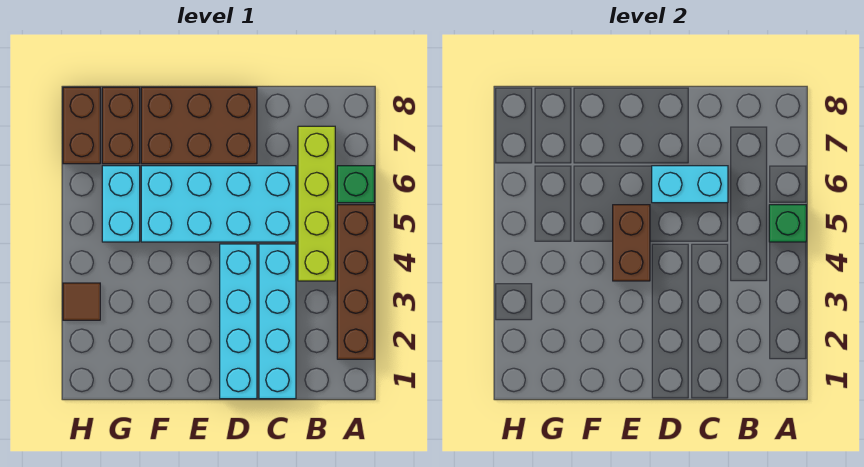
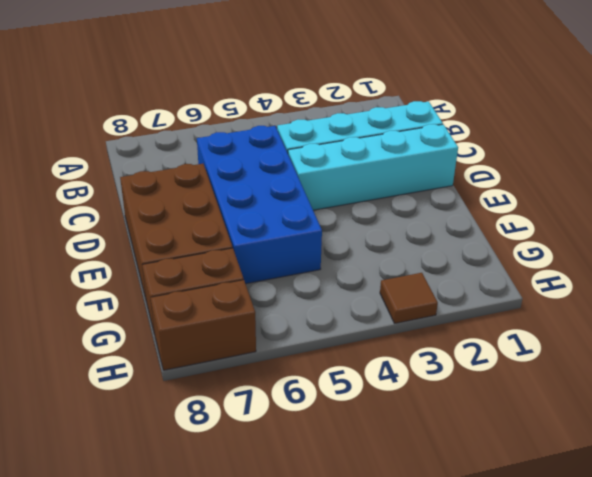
blue brick C5:F6 level 1 -> cyan brick C5:F6 level 1
none -> brown brick A2:A5 level 1
none -> green brick A6 level 1
none -> lime brick B4:B7 level 1

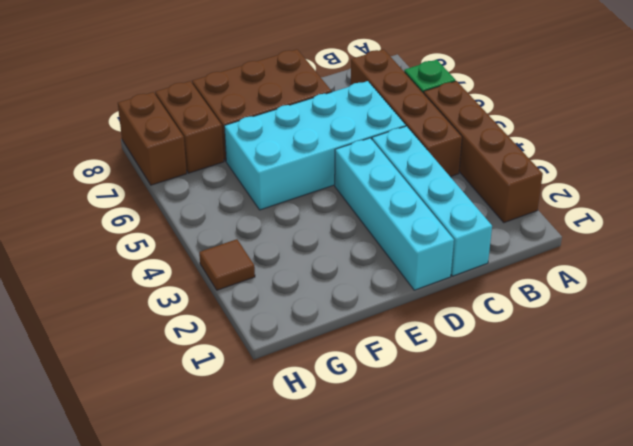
brown brick B4:B7 level 1 -> lime brick B4:B7 level 1
none -> cyan brick G5:G6 level 1
none -> green brick A5 level 2
none -> cyan brick C6:D6 level 2

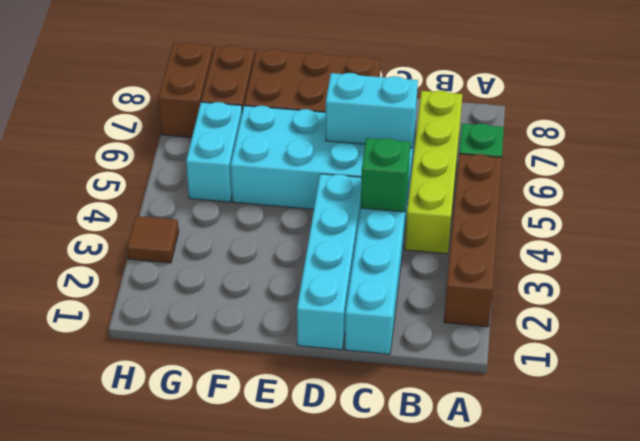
green brick C4 level 2 -> green brick A5 level 2
none -> brown brick E4:E5 level 2

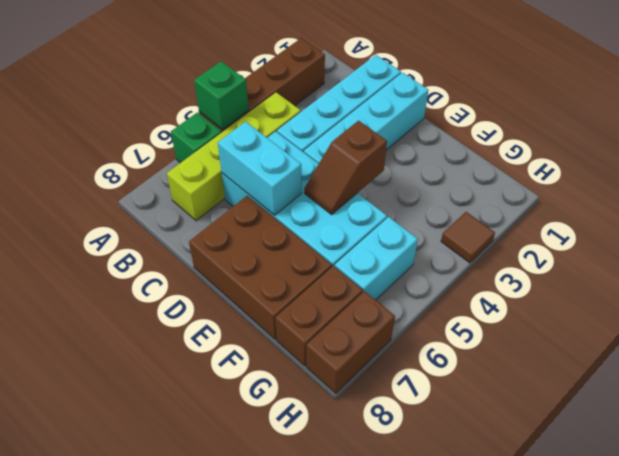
brown slope E4:E5 level 2 top 4 -> brown brick E4:E5 level 2

